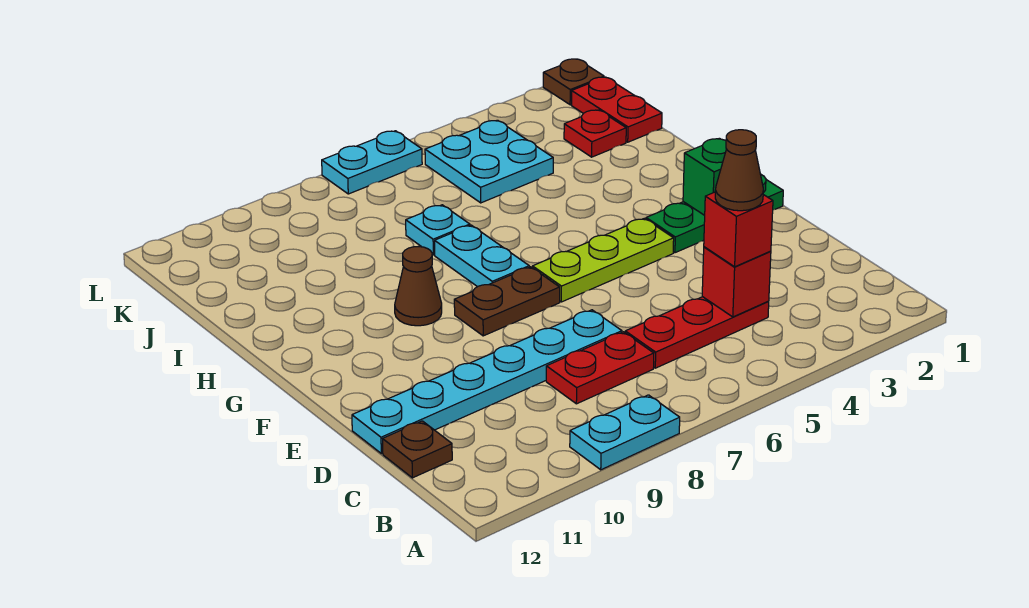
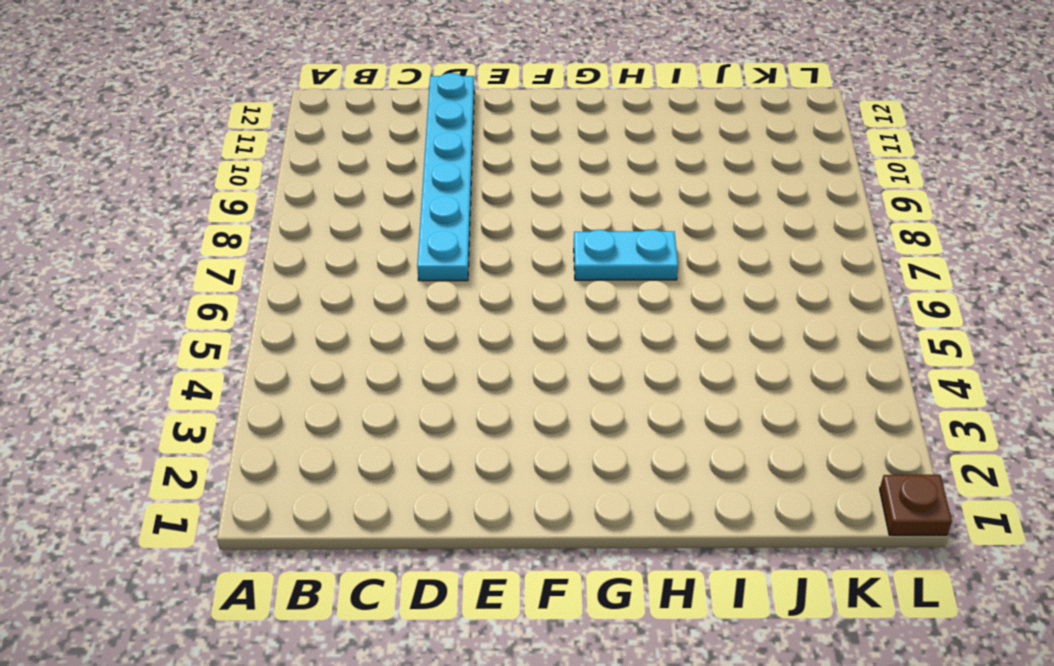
none -> cyan plate A8:A9 level 1
none -> red plate C4:C6 level 1
none -> red plate C7:C8 level 1

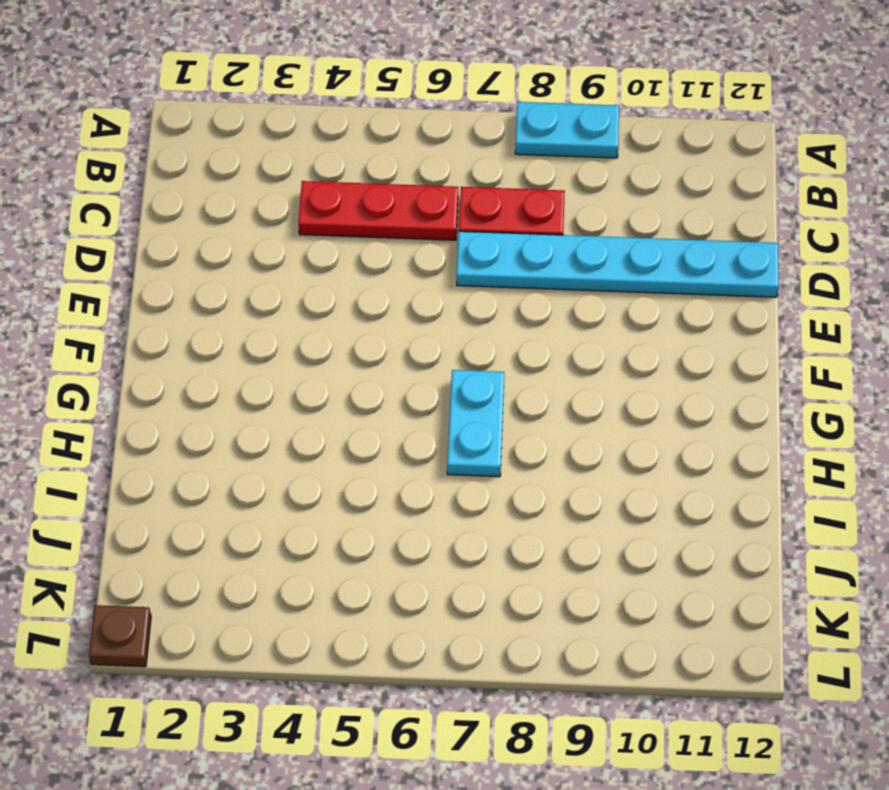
none -> brown plate C12 level 1
none -> green plate F1:F3 level 1
none -> lime plate F4:F6 level 1

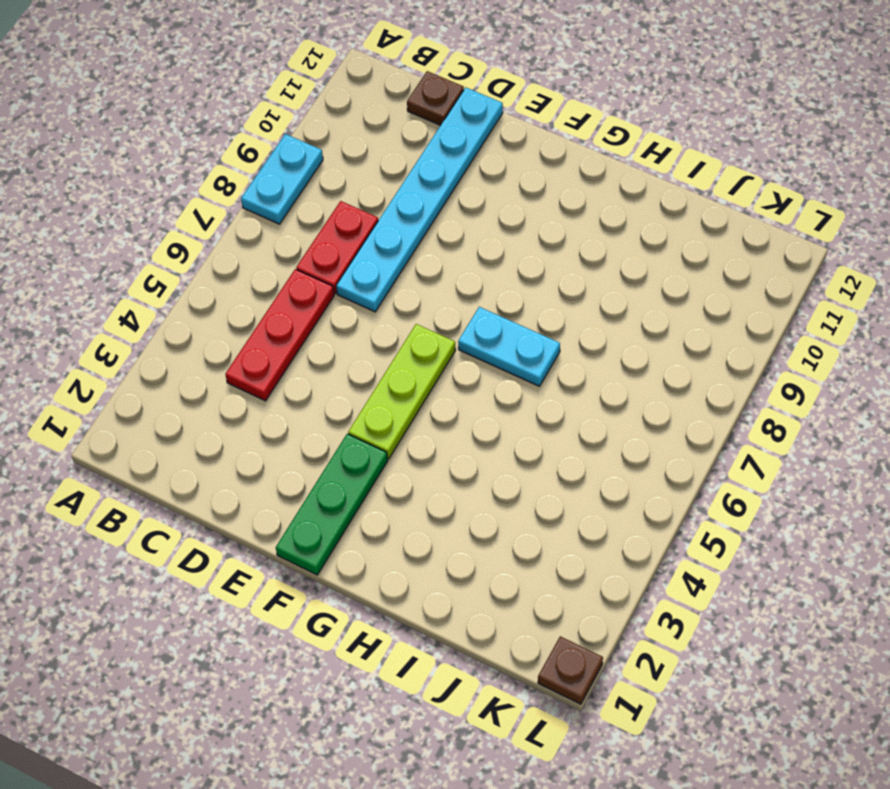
none -> brown plate F7:F8 level 1
none -> brown cone G9 level 1
none -> cyan plate I7 level 1

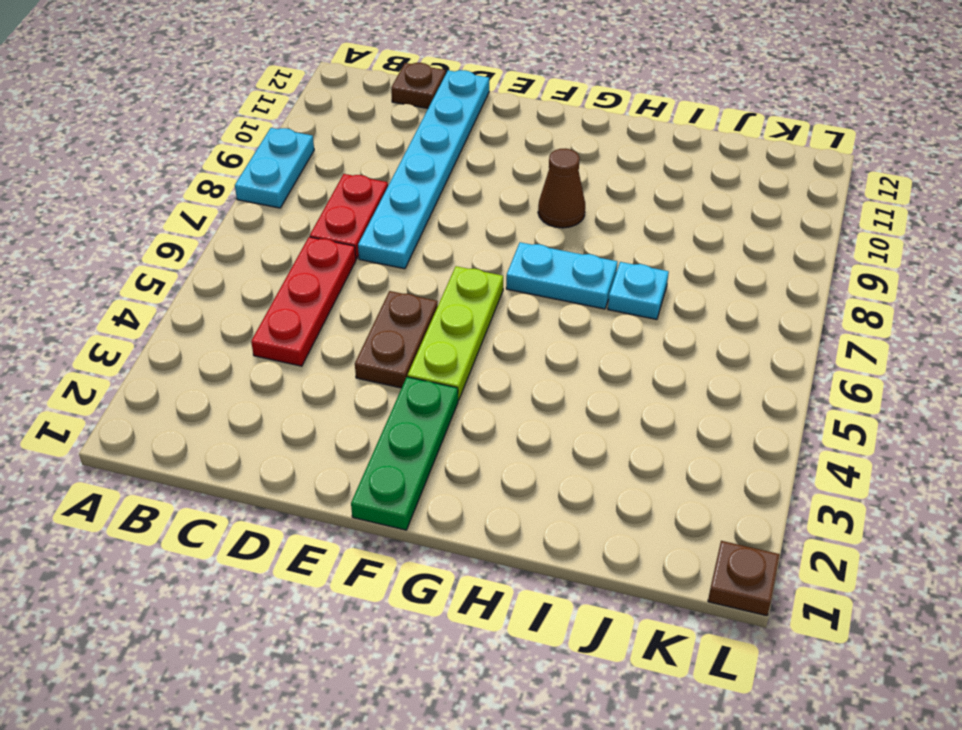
brown plate E4:E5 level 1 -> brown plate F7:F8 level 1
none -> red plate J1:K1 level 1
none -> red plate J2 level 1
none -> cyan plate J4:K5 level 1

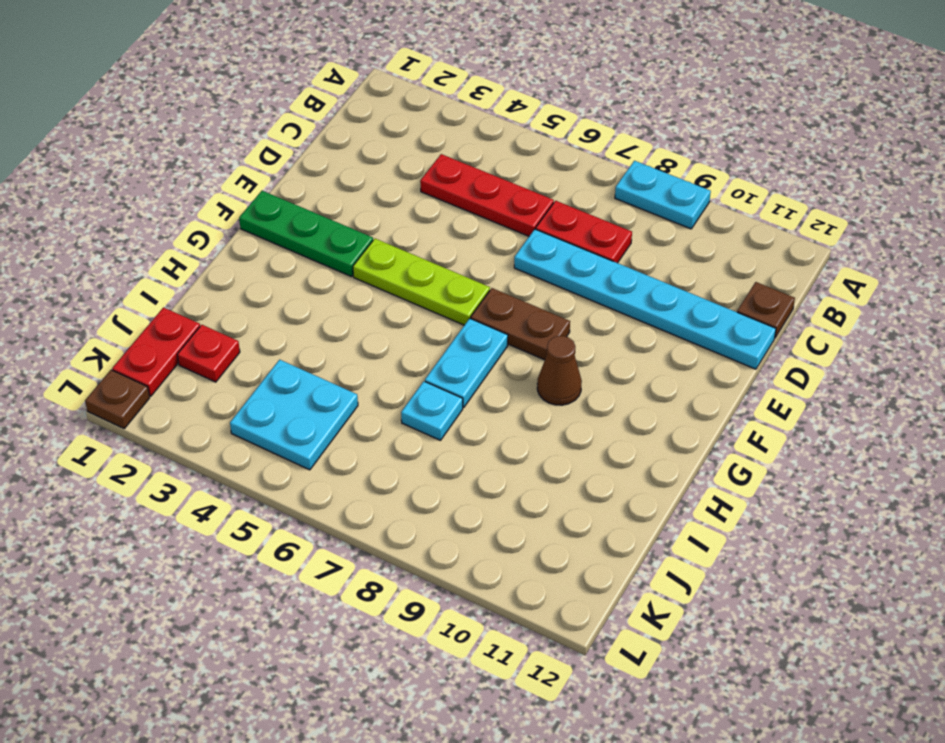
none -> cyan plate L6:L7 level 1
none -> red brick C4 level 2
none -> green brick F2 level 2

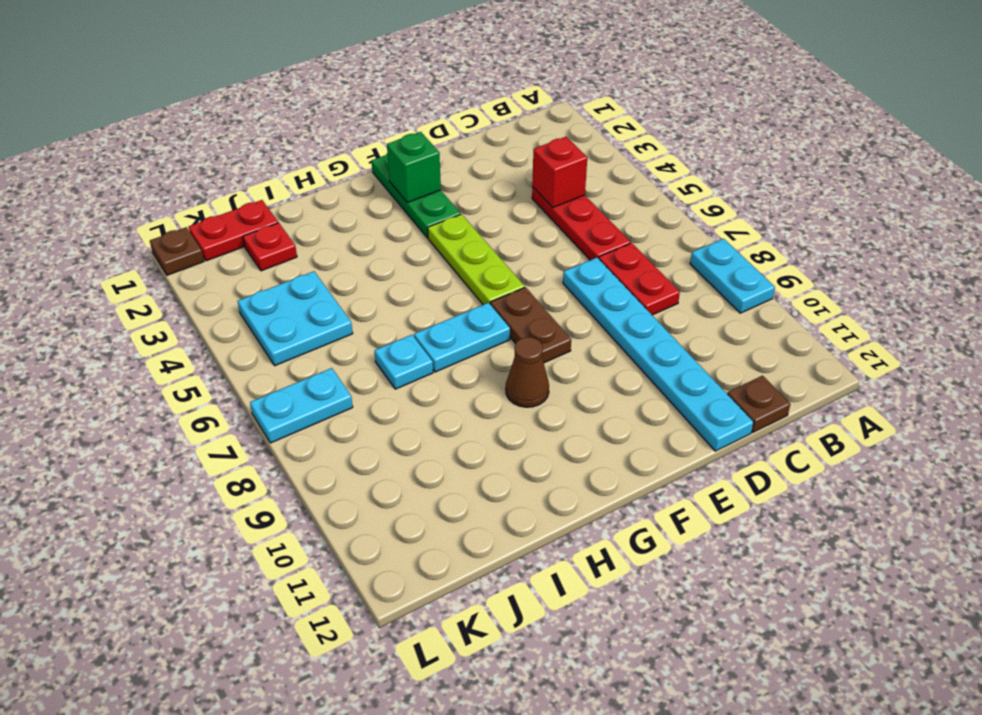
cyan plate K7:L7 level 1 -> cyan plate L6:L7 level 1
none -> red brick C4 level 3
none -> brown cone C4 level 4

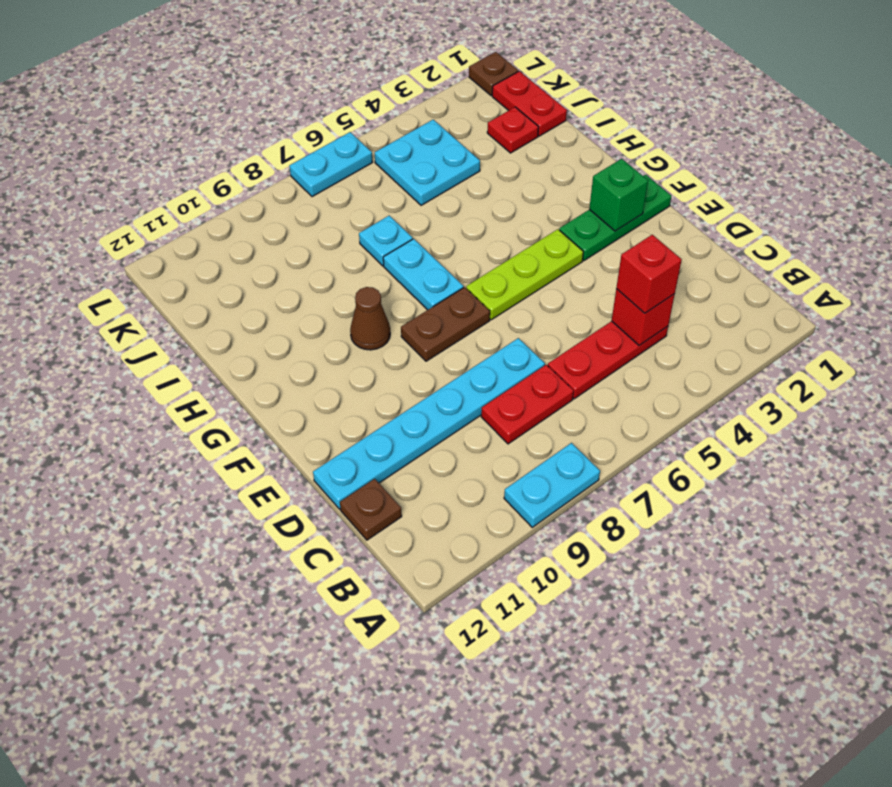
none -> brown cone C4 level 4

